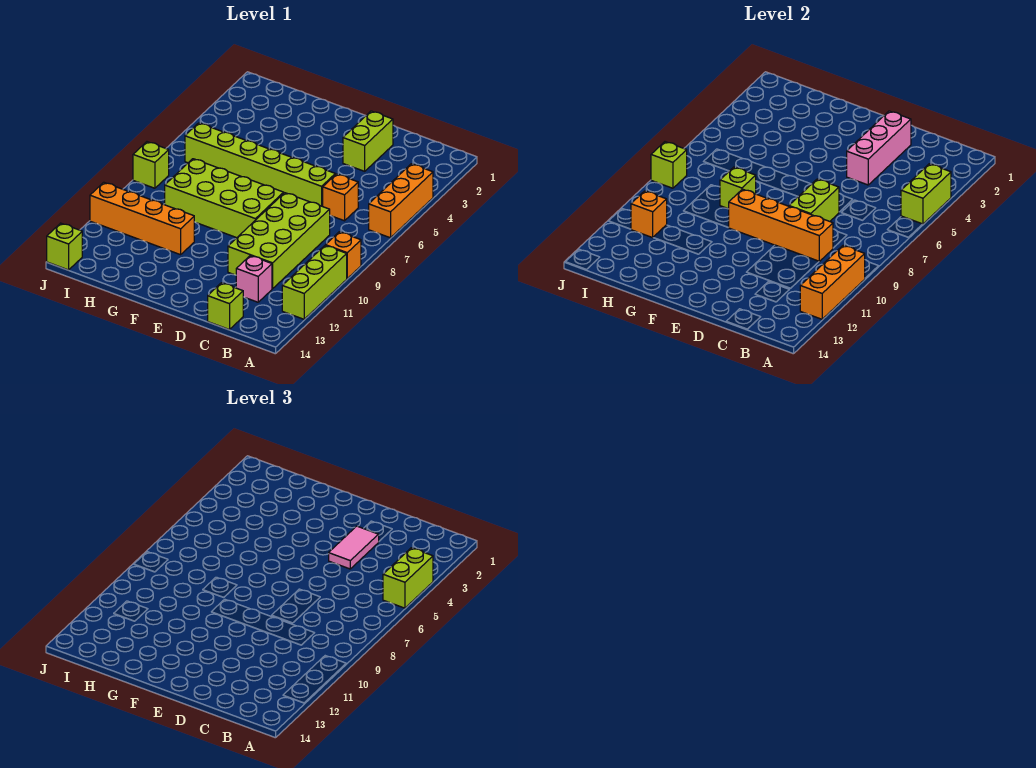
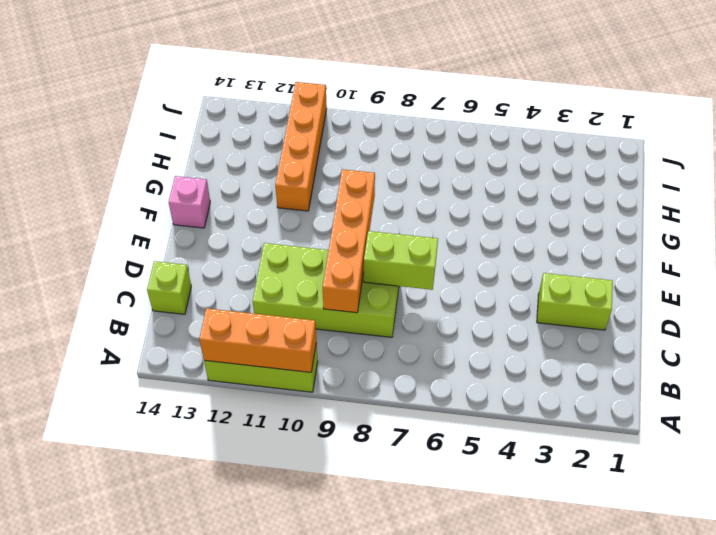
pink brick F14 level 1 -> pink brick C12 level 1
none -> orange brick A4:A6 level 1
none -> orange brick A9 level 1
none -> orange brick C6 level 1

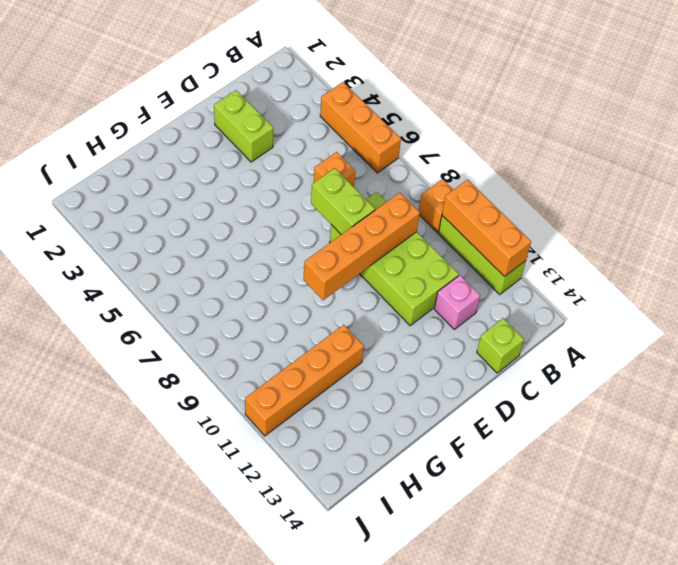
none -> lime brick D6:I6 level 1
none -> lime brick E8:H9 level 1
none -> lime brick J8 level 1

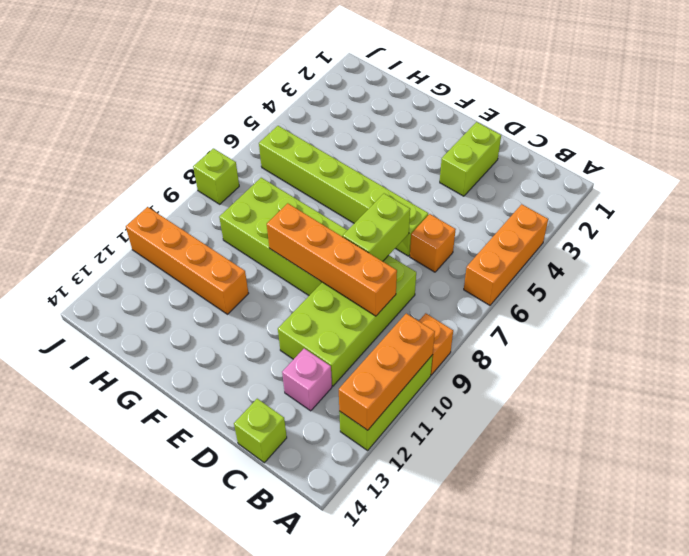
none -> lime brick J14 level 1
none -> lime brick A4:A5 level 2
none -> pink brick D2:D4 level 2

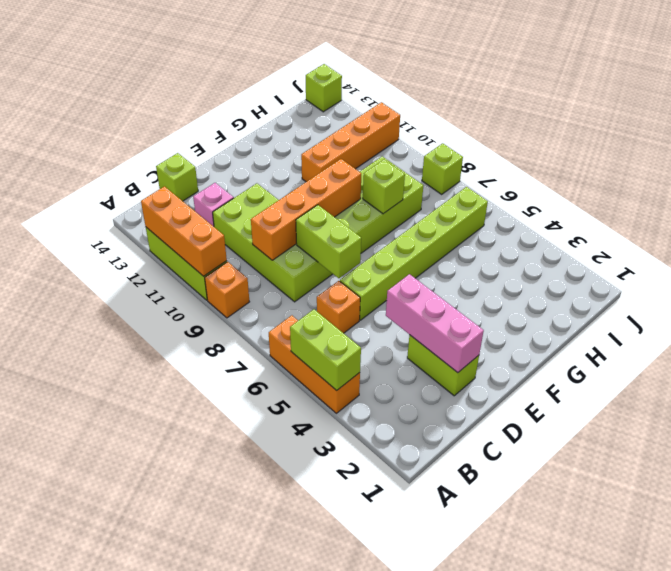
none -> orange brick I11 level 2
none -> lime brick J8 level 2
none -> lime brick A4:A5 level 3

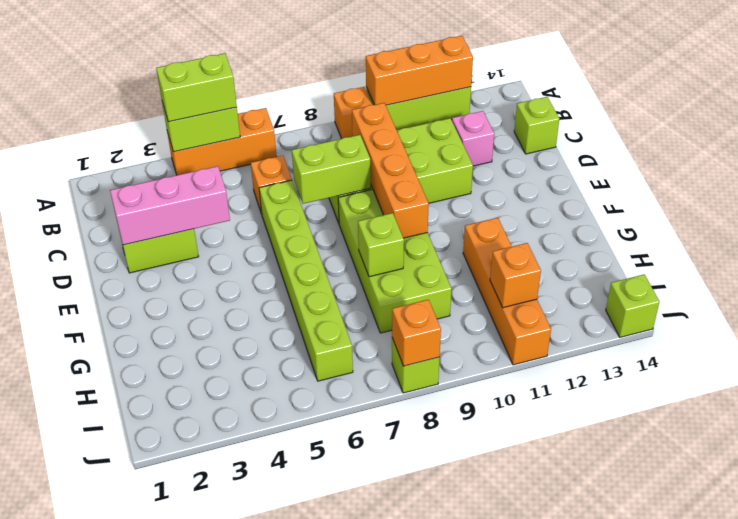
orange brick J8 level 2 -> lime brick J8 level 2
none -> pink tile D3:D4 level 3

